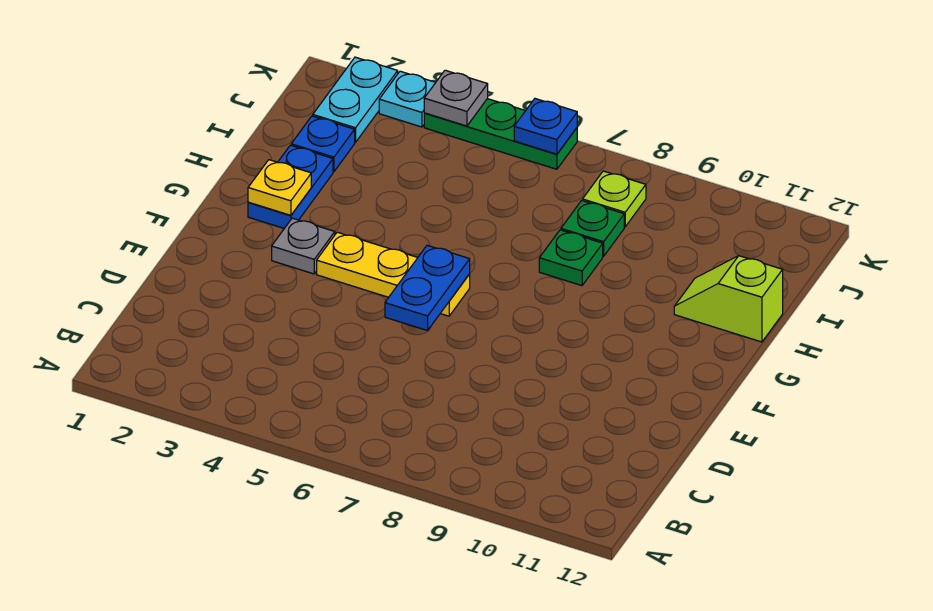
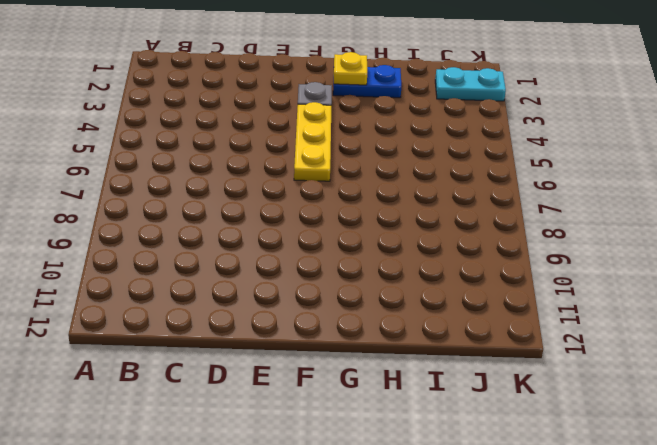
none -> green plate H8 level 1
none -> lime slope H11:H12 level 1 top 12
none -> blue plate I2 level 1

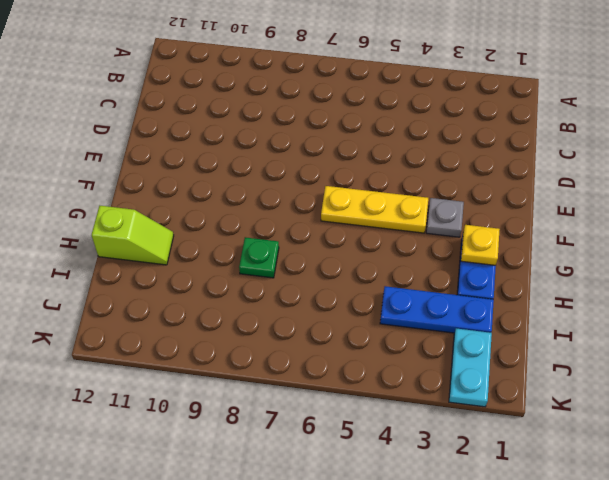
blue plate I2:I4 level 1 -> blue plate I2 level 1
none -> green plate I8 level 1
none -> lime plate J8 level 1
none -> cyan plate K3 level 1

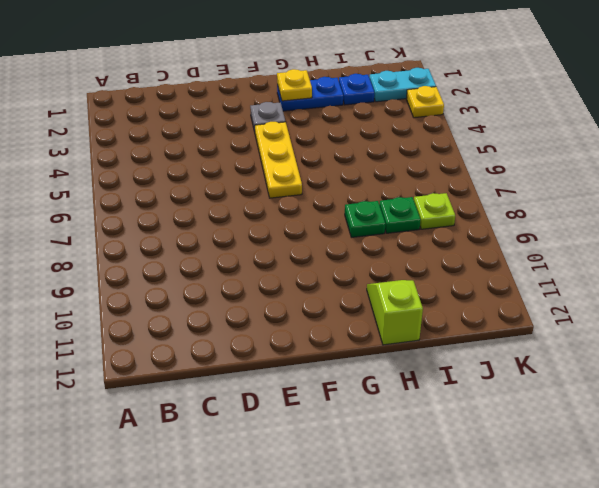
yellow plate K3 level 1 -> cyan plate K3 level 1
none -> green plate K4:K6 level 1
none -> blue plate E6:F6 level 2
none -> grey plate K4 level 2

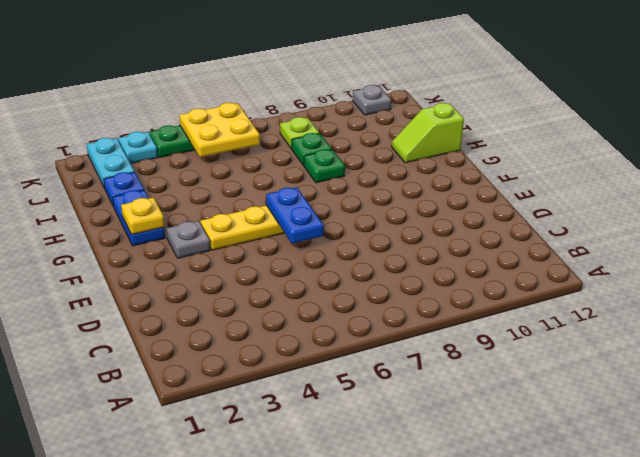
yellow plate J5:K6 level 2 -> blue plate K6 level 2
grey plate K11 level 1 -> grey plate K4 level 2

